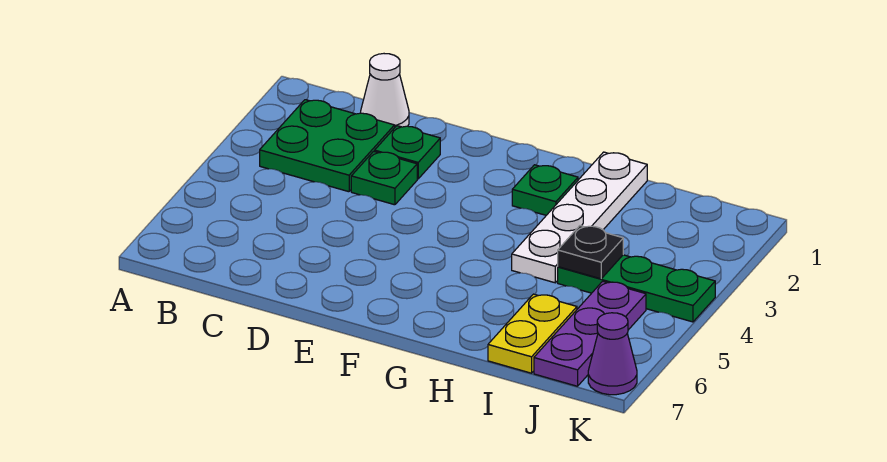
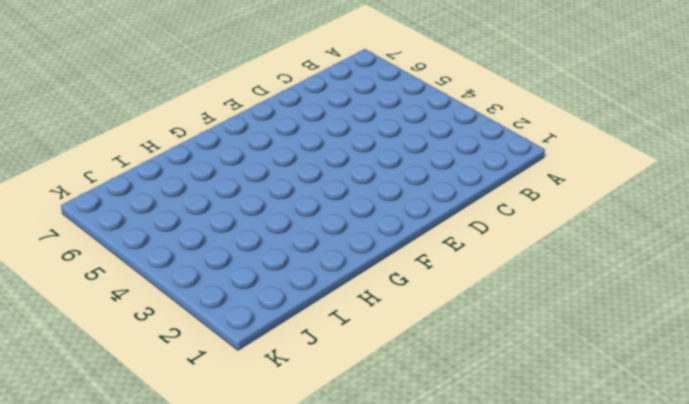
none -> green plate B2:C3 level 1
none -> white cone C1 level 1

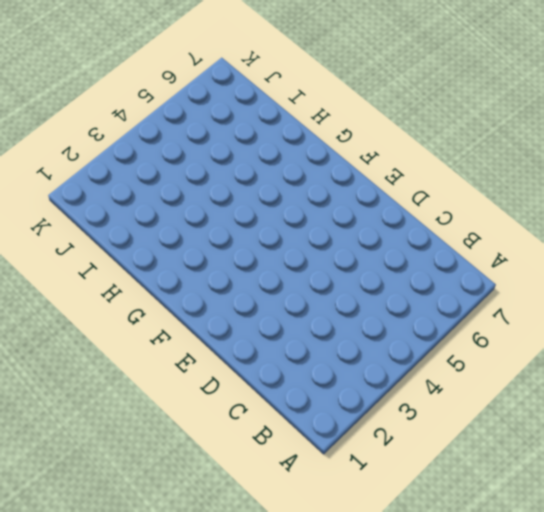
none -> green plate B2:C3 level 1
none -> white cone C1 level 1

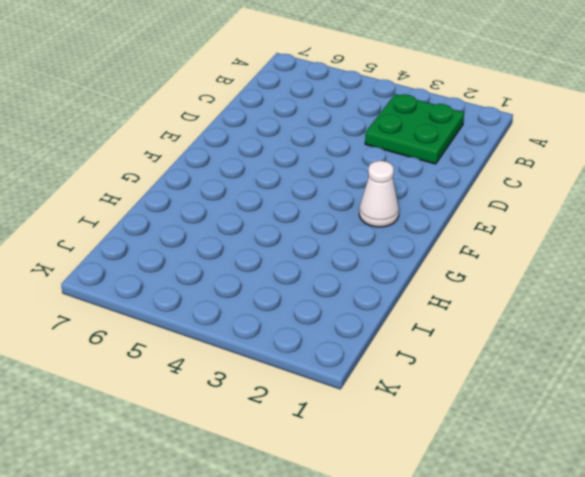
white cone F2 level 1 -> white cone C1 level 1
none -> green plate D2 level 1
none -> green plate D3 level 1

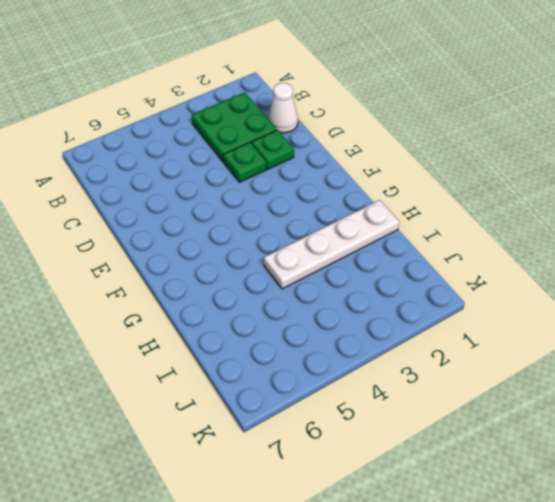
none -> green plate G2 level 1
none -> green plate I4:K4 level 1

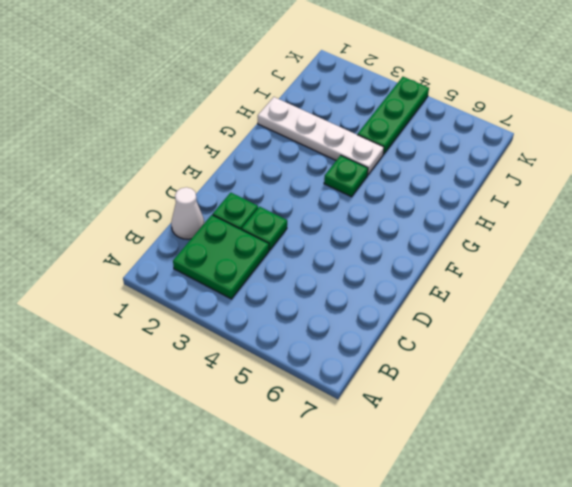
green plate G4 level 1 -> green plate G2 level 1
none -> yellow plate I6:I7 level 1
none -> purple plate J5:J7 level 1

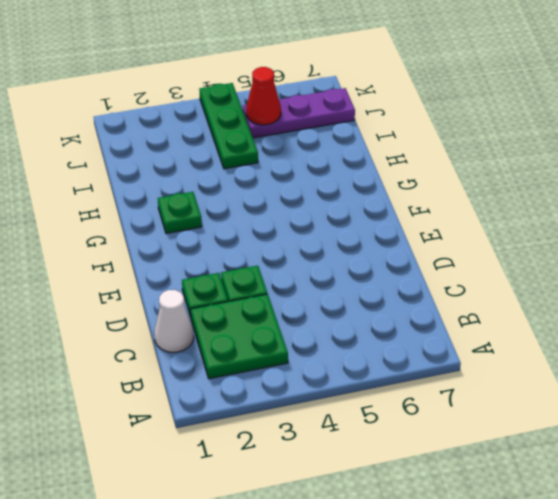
red cone J5 level 2 -> none
none -> white plate H1:H4 level 1
none -> yellow plate I6:I7 level 1

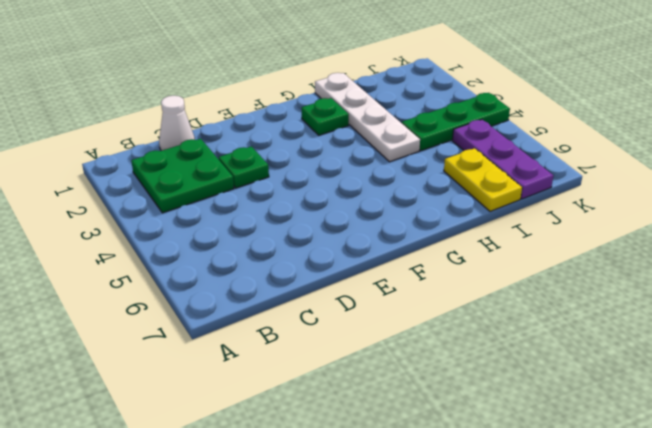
none -> green plate D2 level 1
none -> purple cone K7 level 1

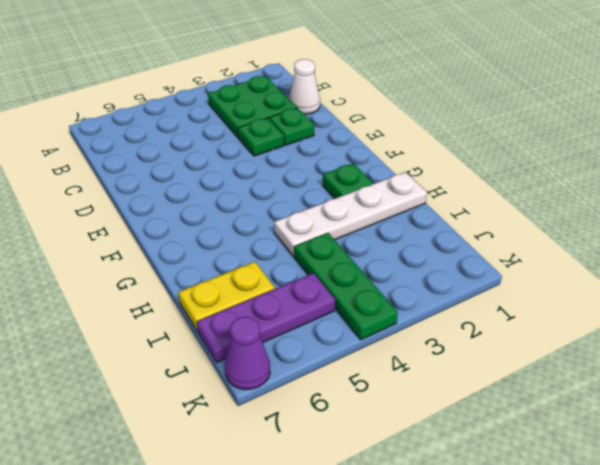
none -> black plate I4 level 2

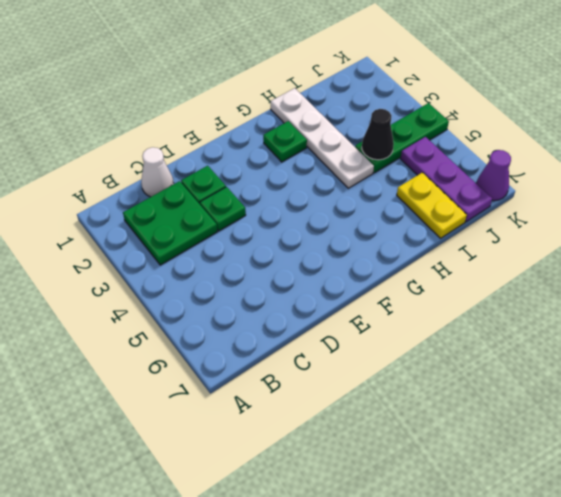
black cone I4 level 2 -> black plate I4 level 2

